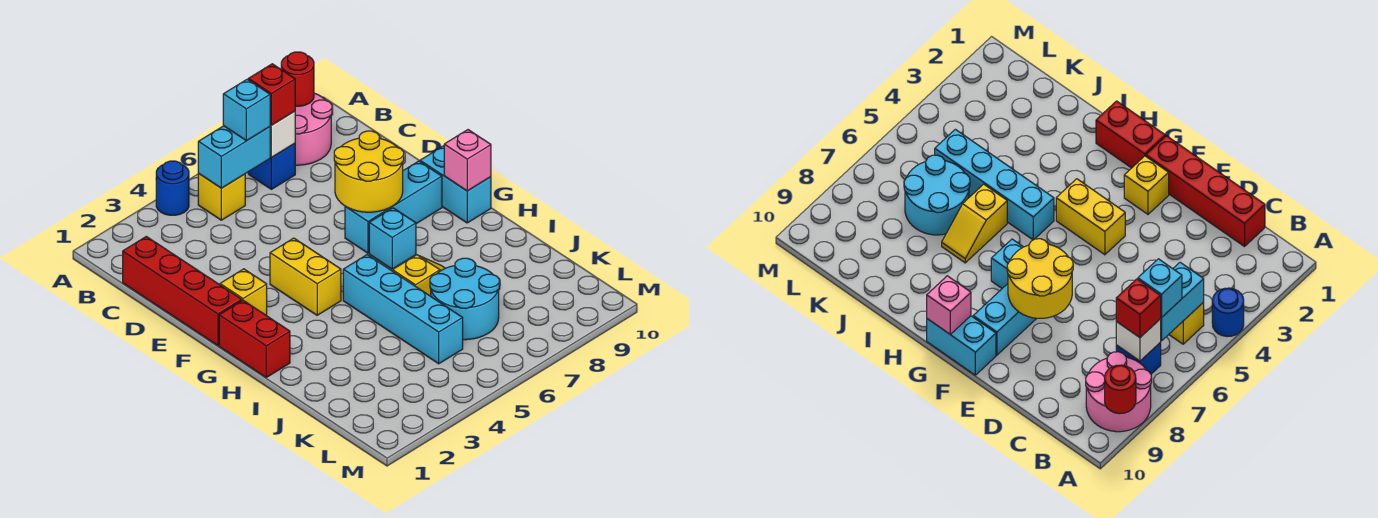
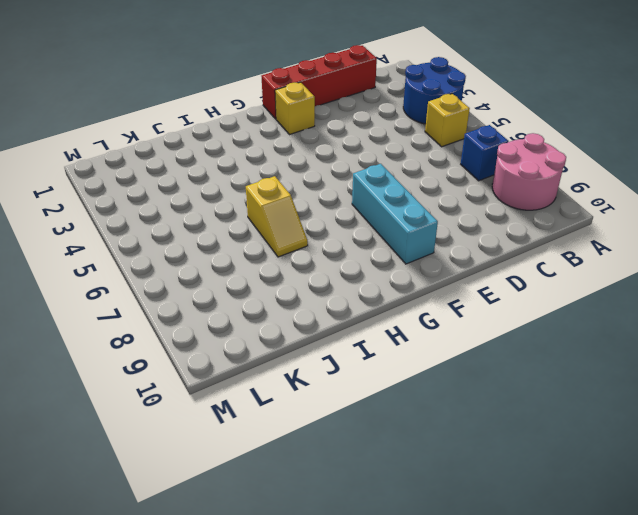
blue round brick A3:B4 level 1 -> blue round brick A4 level 1
none -> yellow brick F4:G4 level 1
none -> cyan brick F10:G10 level 1
none -> red brick G1:H1 level 1

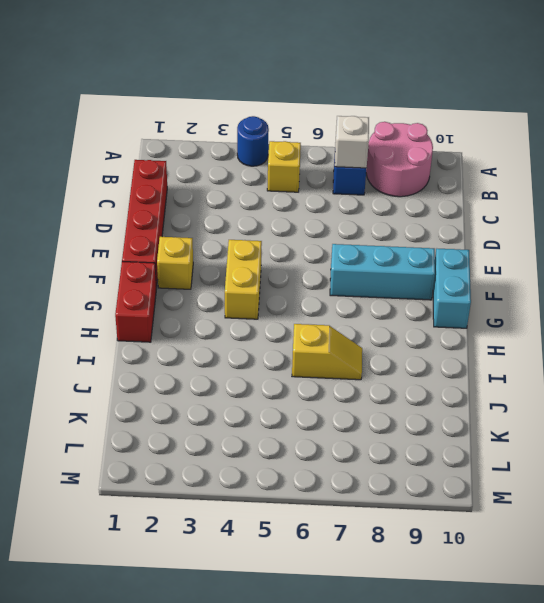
none -> cyan brick G7 level 1
none -> cyan brick H5:K5 level 1
none -> cyan round brick J6:K7 level 1

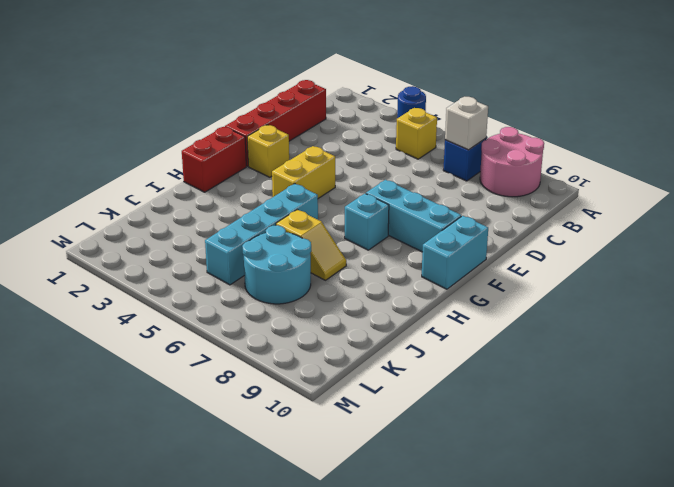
none -> red round brick A9 level 2
none -> cyan brick B5:B6 level 2
none -> yellow round brick E7:F8 level 2

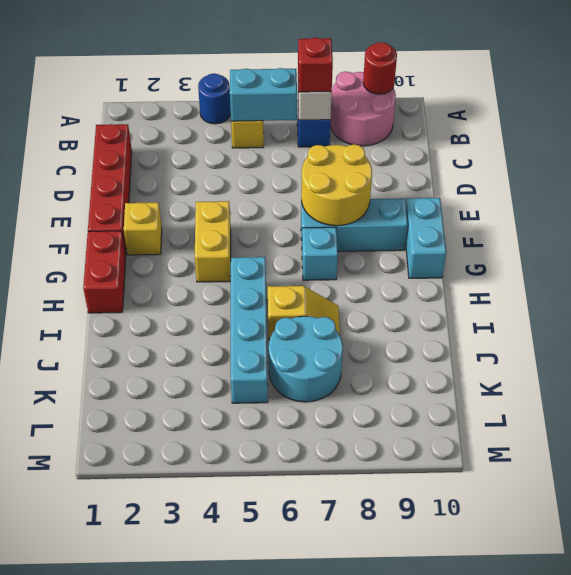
none -> pink brick G10 level 2
none -> cyan brick B6 level 3

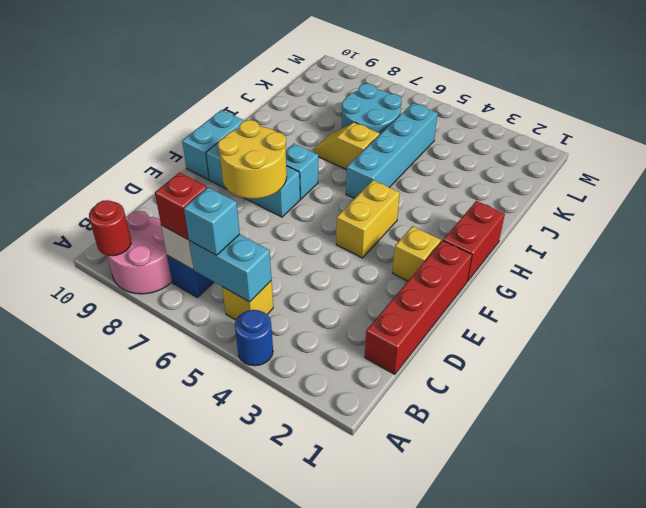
none -> pink brick G10 level 2

